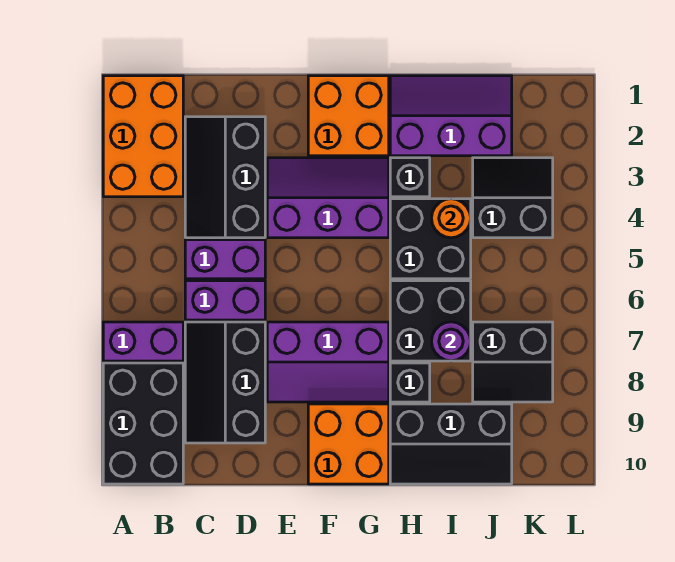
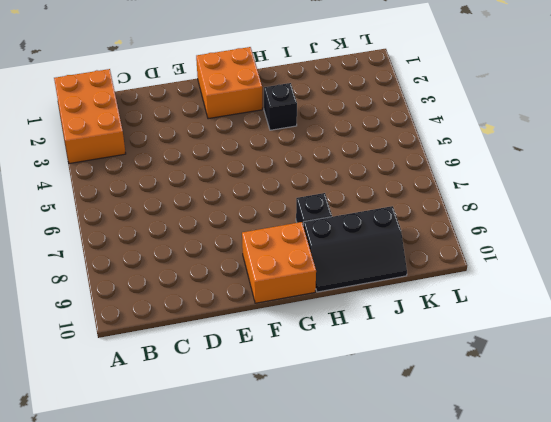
none -> purple brick A7:B7 level 1
none -> black brick A8:B10 level 1
none -> black slope C2:D4 level 1 top D

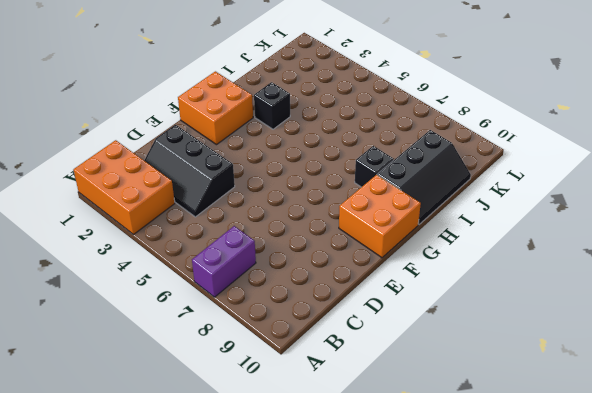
none -> black brick A8:B10 level 1
none -> purple brick C5:D5 level 1
none -> purple brick C6:D6 level 1

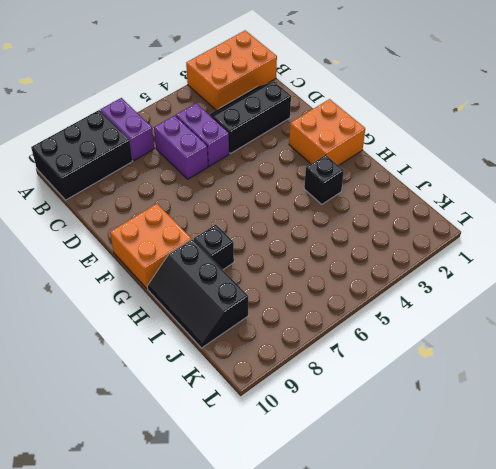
none -> black slope C7:D9 level 1 top D
none -> purple slope E3:G4 level 1 top 4
none -> purple slope E7:G8 level 1 top 7

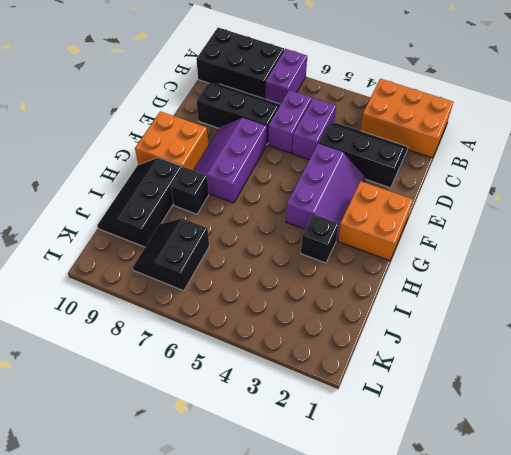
none -> purple slope H1:J2 level 1 top 2
none -> black brick H4:I5 level 1
none -> black brick H6:I7 level 1

